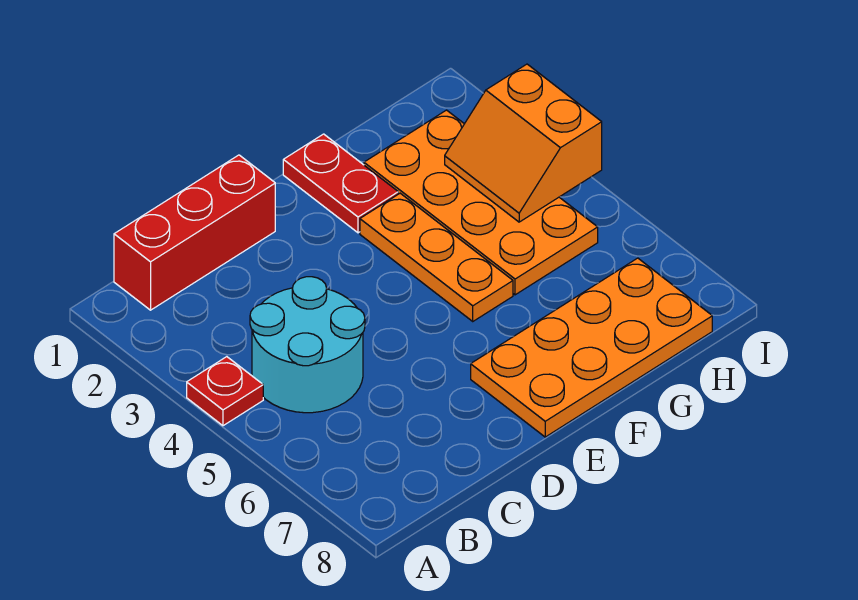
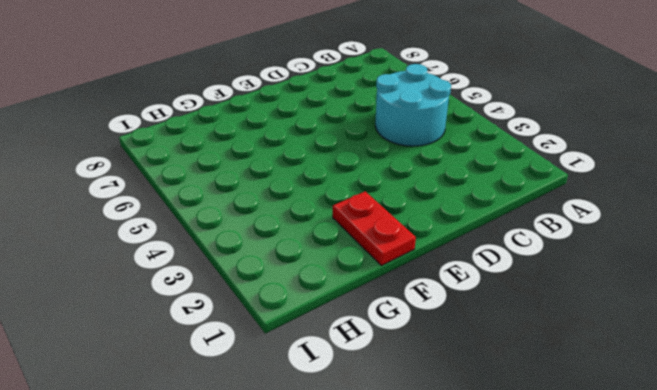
none -> red plate A4 level 1
none -> red brick B1:D1 level 1

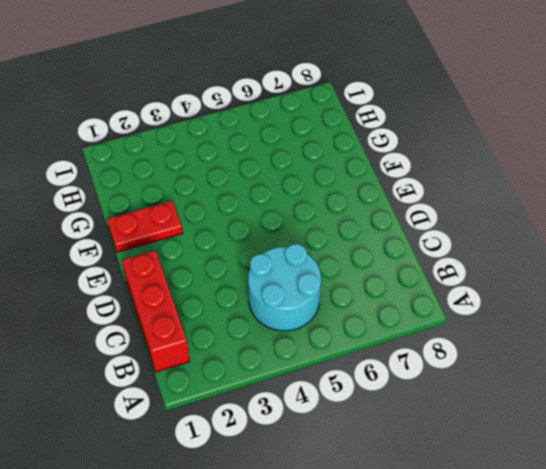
none -> red plate A4 level 1
none -> orange plate E7:H8 level 1

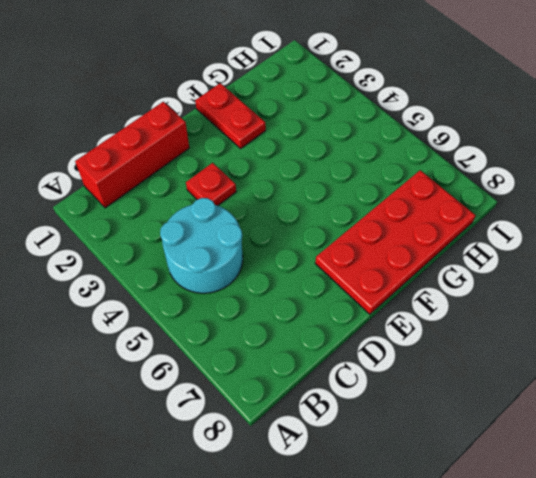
red plate D3 level 1 -> red plate A4 level 1
red plate E7:H8 level 1 -> orange plate E7:H8 level 1
none -> orange plate F3:F5 level 1
none -> orange plate G2:H5 level 1

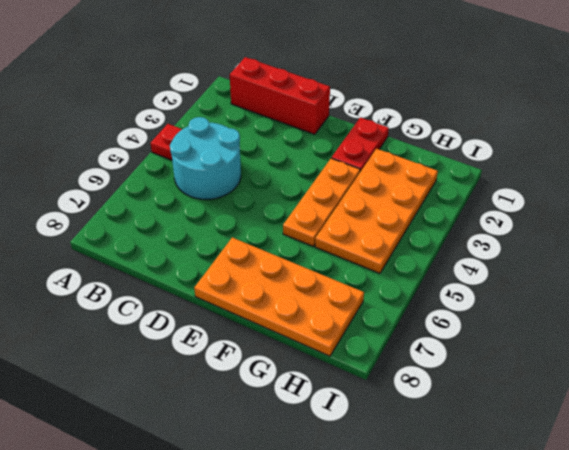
none -> orange slope H3:I4 level 2 top I

